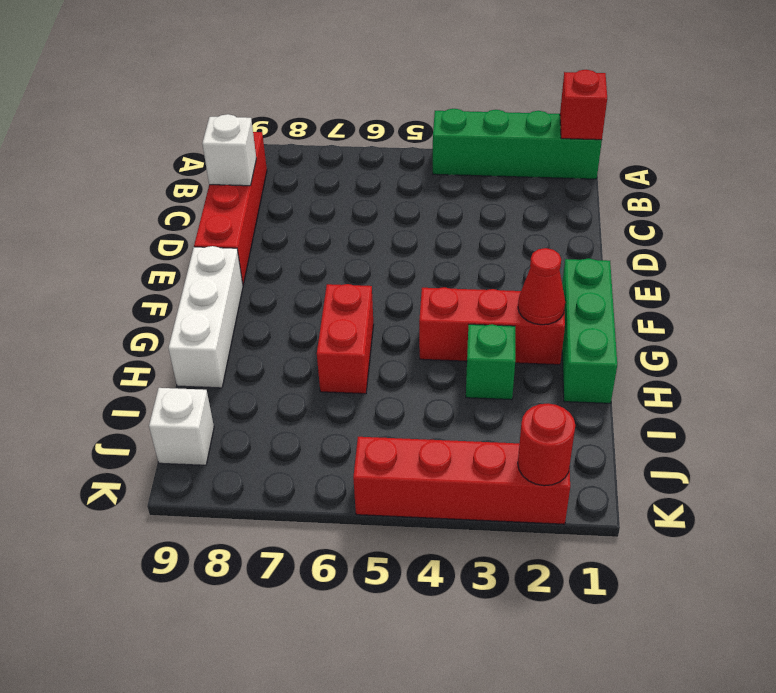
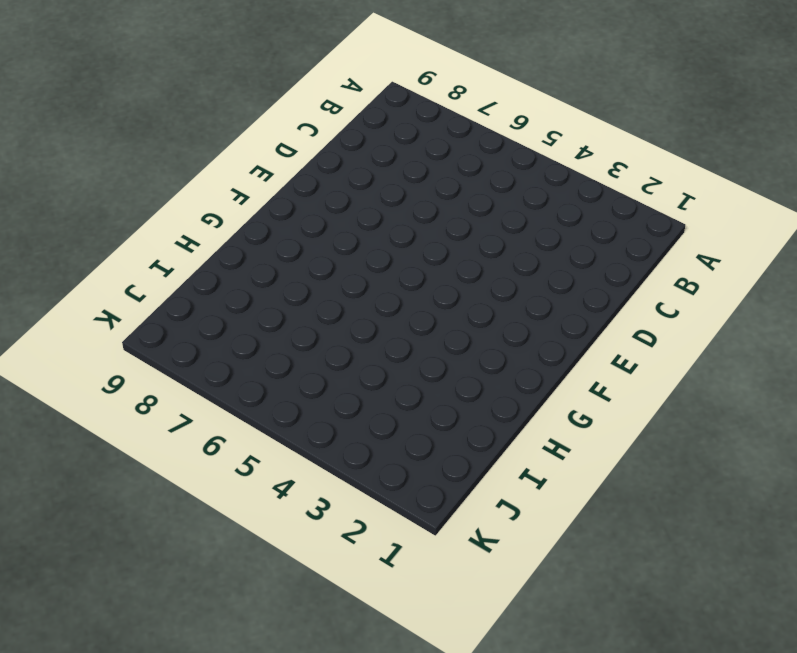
none -> green brick A1:A4 level 1
none -> red brick B9:E9 level 1
none -> green brick F1:H1 level 1

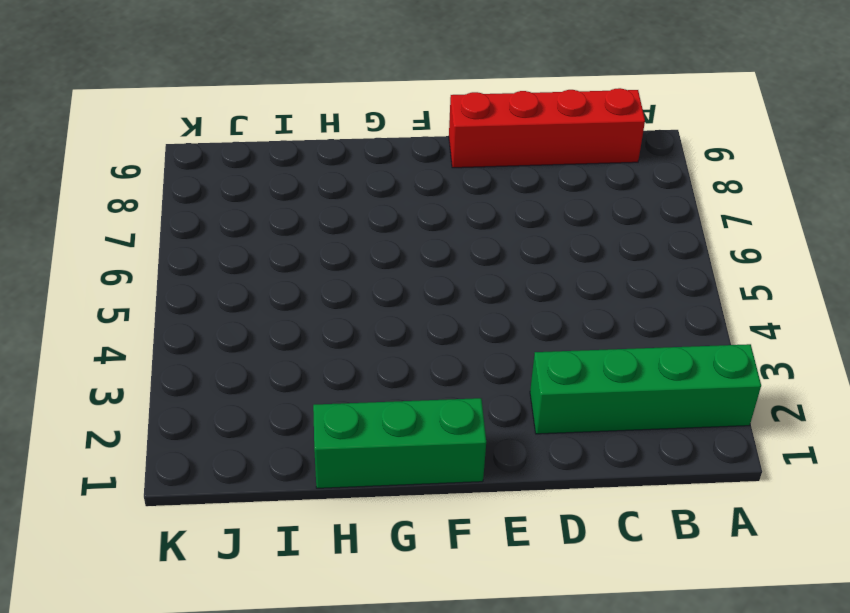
green brick A2:D2 level 1 -> green brick A1:A4 level 1
none -> white brick F9:H9 level 1
none -> red brick G2:G4 level 1
none -> red brick G6:H6 level 1

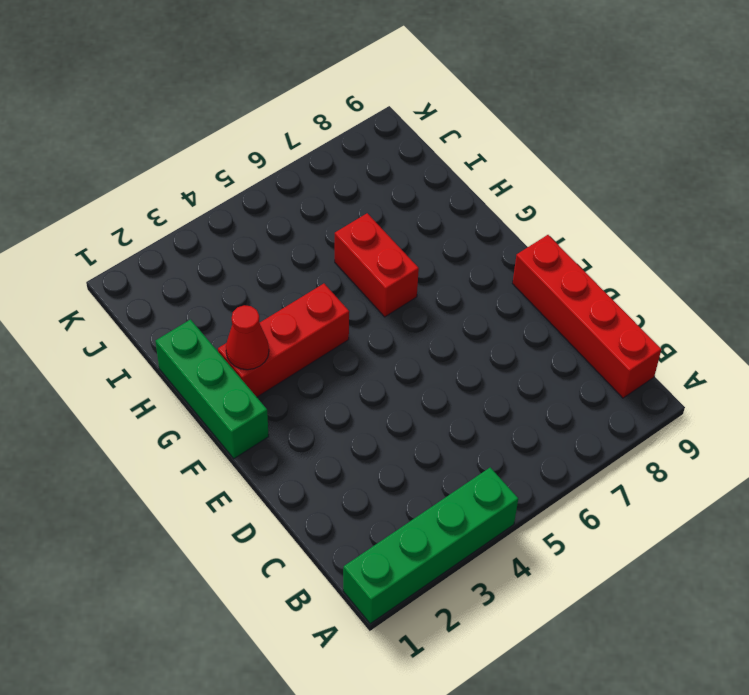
none -> white brick F9:H9 level 1
none -> green brick H3 level 1
none -> white brick J9 level 1

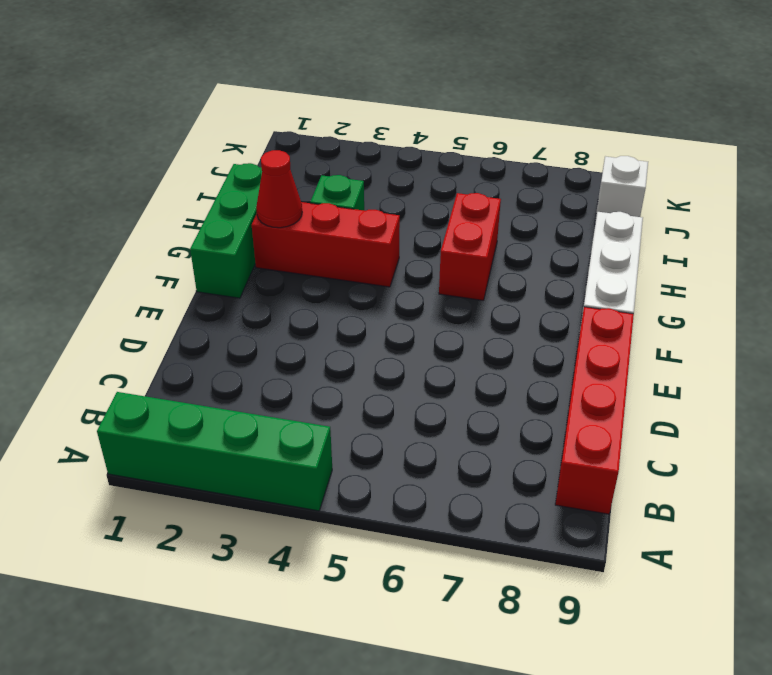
none -> red brick K2:K5 level 1
none -> red brick A1 level 2
none -> white brick C9 level 2

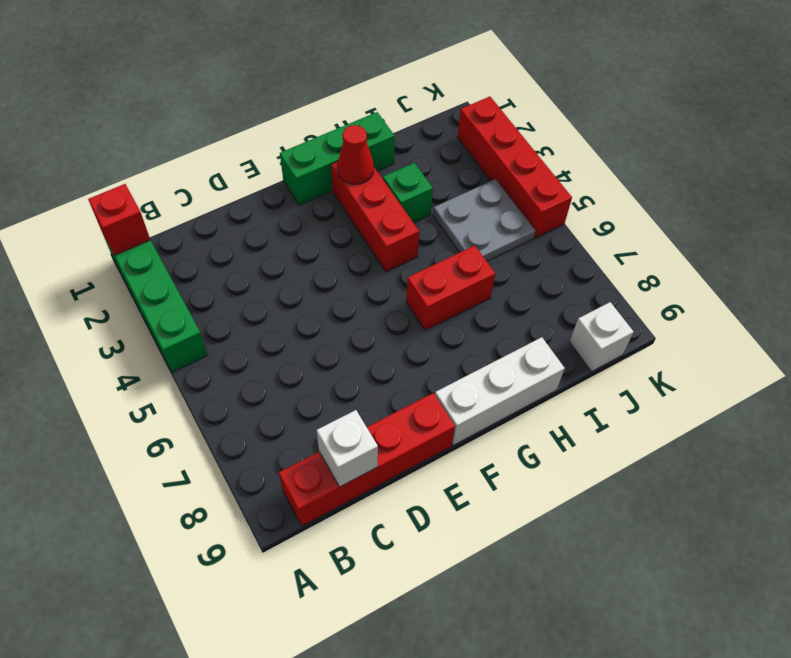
grey plate I4:J5 level 1 -> none
none -> red round brick K2 level 2

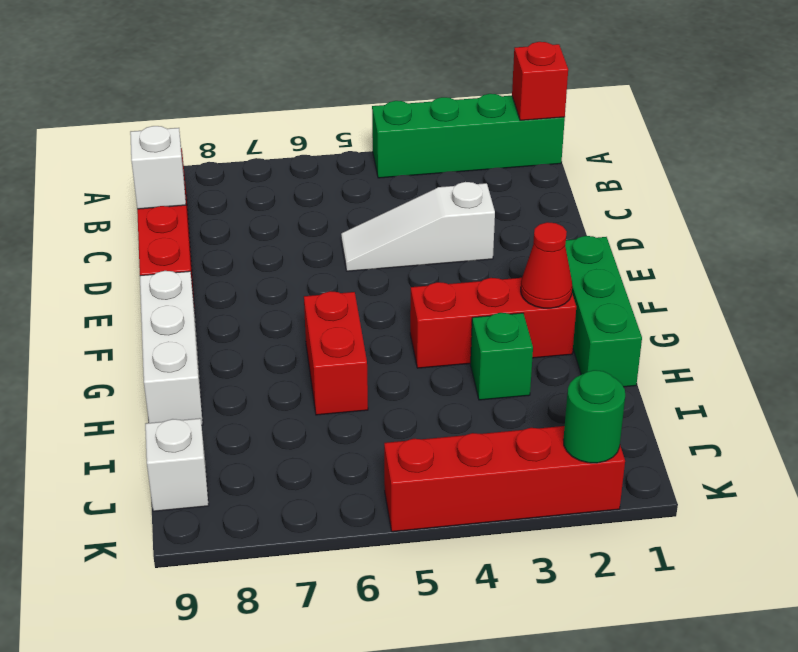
white slope D3:D5 level 1 top 3 -> none
green round brick K2 level 2 -> red round brick K2 level 2

